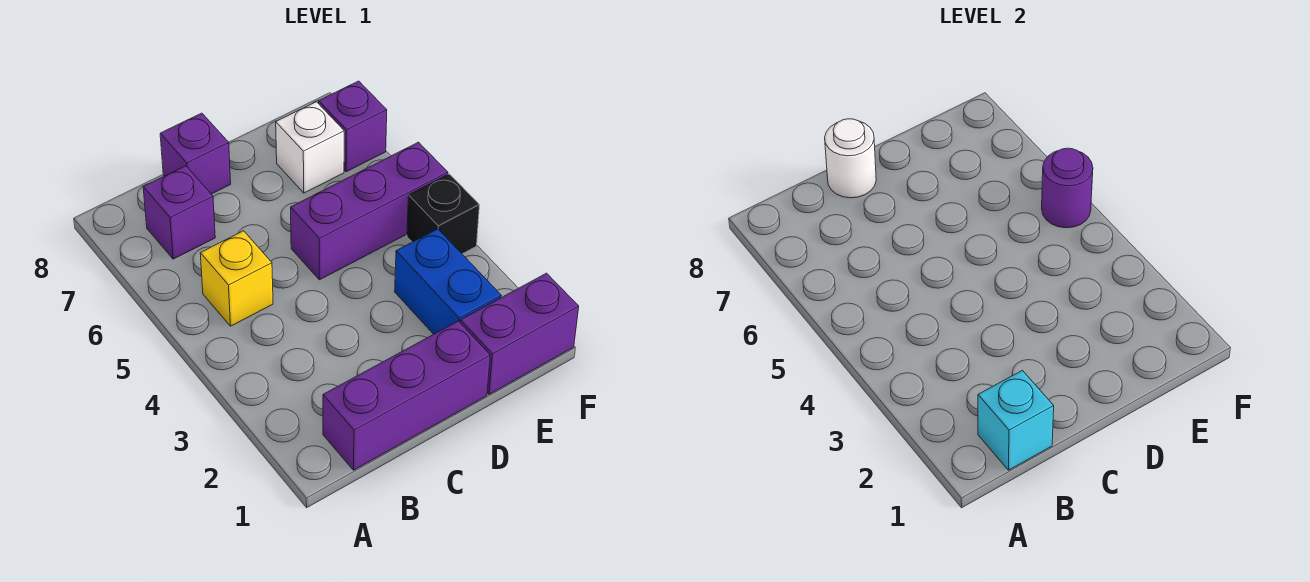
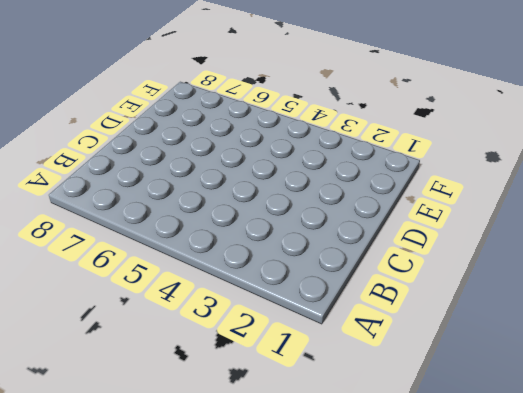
none -> purple brick B1:D1 level 1
none -> yellow brick B5 level 1
none -> purple brick B7 level 1

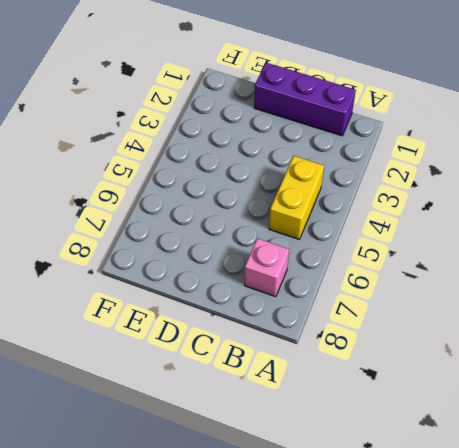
yellow brick B4:B5 level 1 -> yellow brick B5 level 1
pink brick B7 level 1 -> purple brick B7 level 1
none -> purple brick C8 level 1
none -> purple brick D5:F5 level 1
none -> purple brick E1:F1 level 1

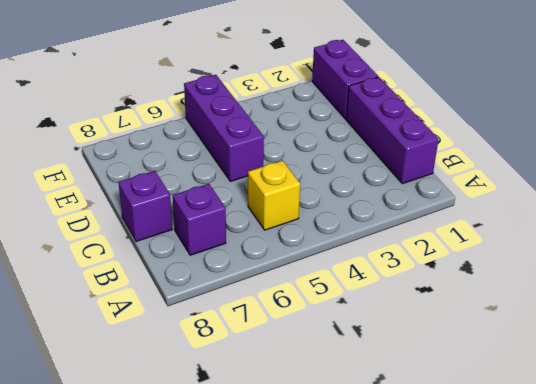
none -> blue brick E2:E3 level 1
none -> white brick E7 level 1
none -> black brick F4 level 1

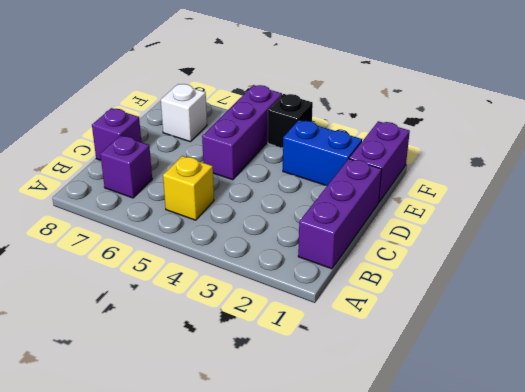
none -> purple brick F7 level 1
none -> cyan brick B1 level 2
none -> white round brick C8 level 2

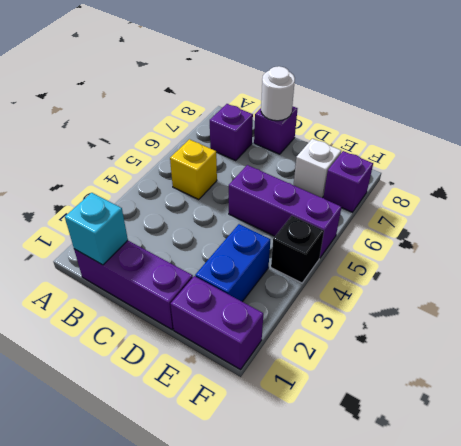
none -> purple round brick F5 level 2

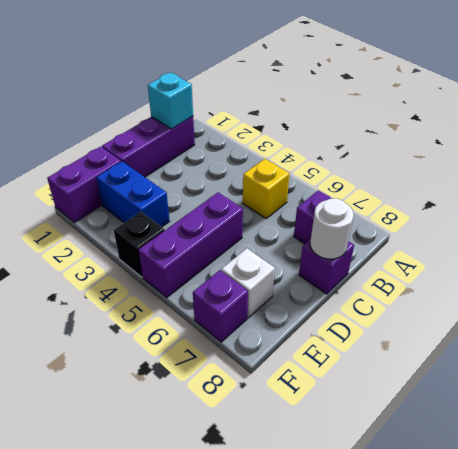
none -> purple round brick F5 level 2

